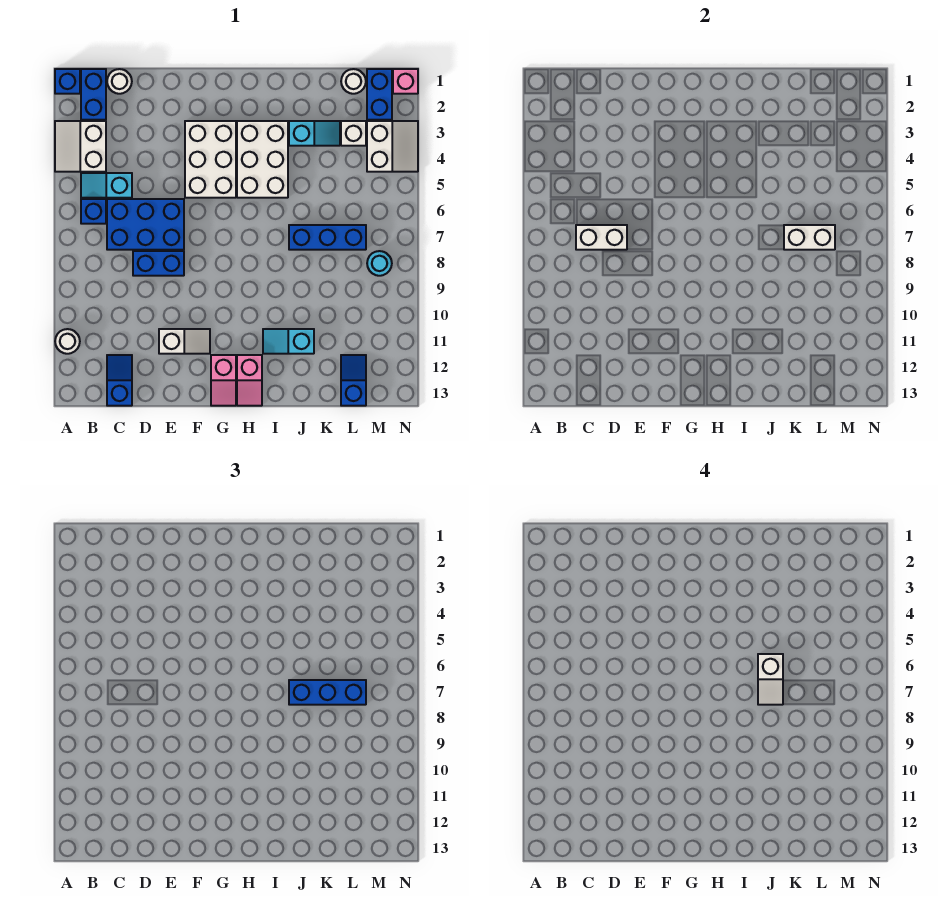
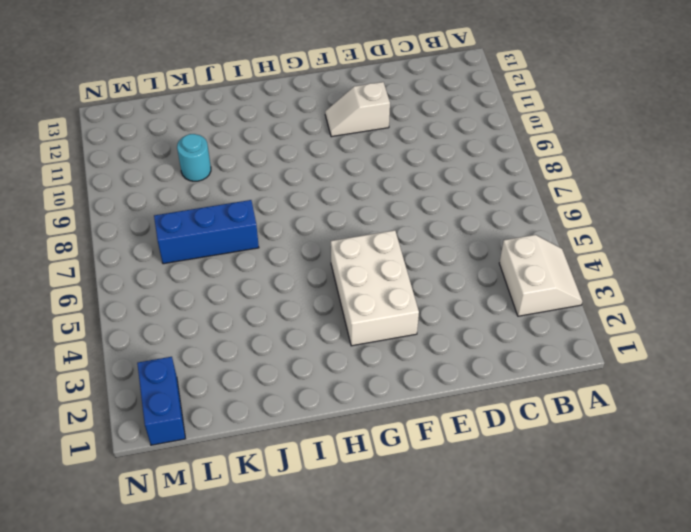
cyan round brick K10 level 1 -> cyan round brick M8 level 1
none -> blue brick A1 level 1
none -> white round brick A11 level 1
none -> blue brick B1:B2 level 1

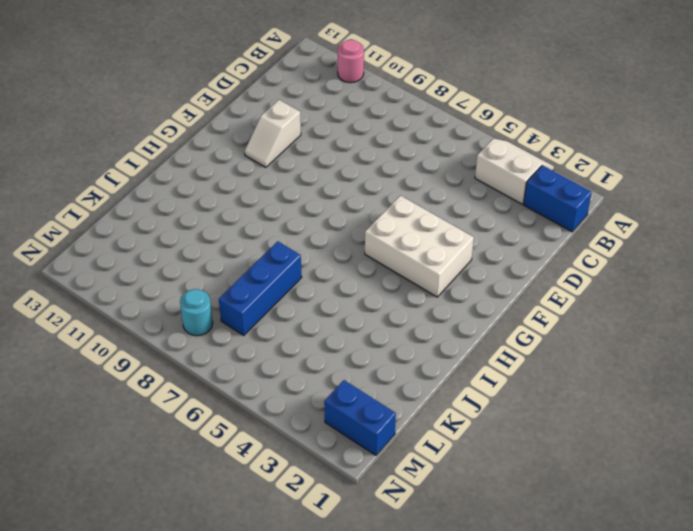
pink round brick A11 level 1 -> white round brick A11 level 1
none -> blue brick A1 level 1
none -> cyan slope B5:C5 level 1 top C
none -> blue brick B6 level 1

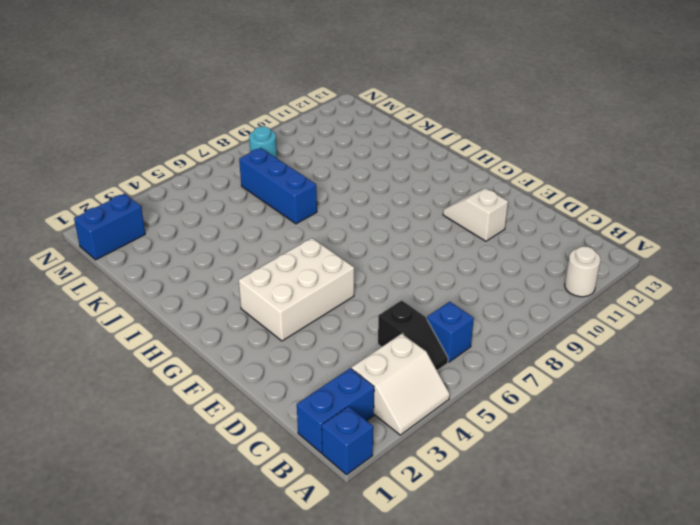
black slope B5:C5 level 1 top C -> cyan slope B5:C5 level 1 top C
none -> white round brick C1 level 1
none -> blue brick C6:E7 level 1
none -> blue slope C12:C13 level 1 top 13

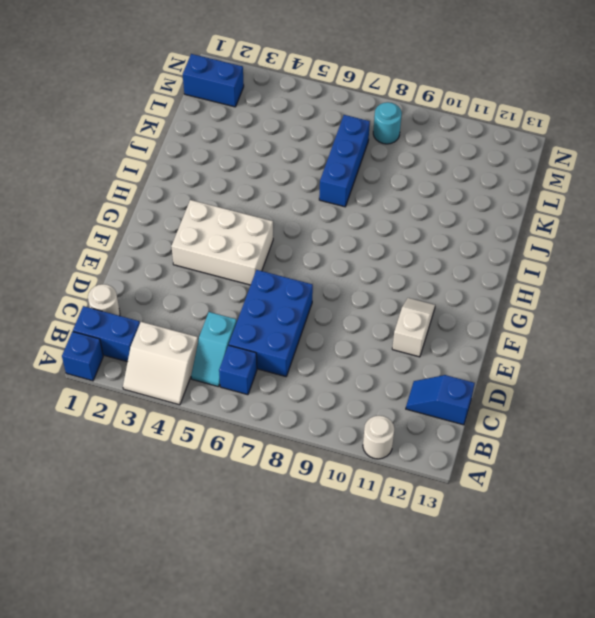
none -> blue brick D8:E8 level 1
none -> pink slope G12:G13 level 1 top 12
none -> white brick H3:I5 level 1

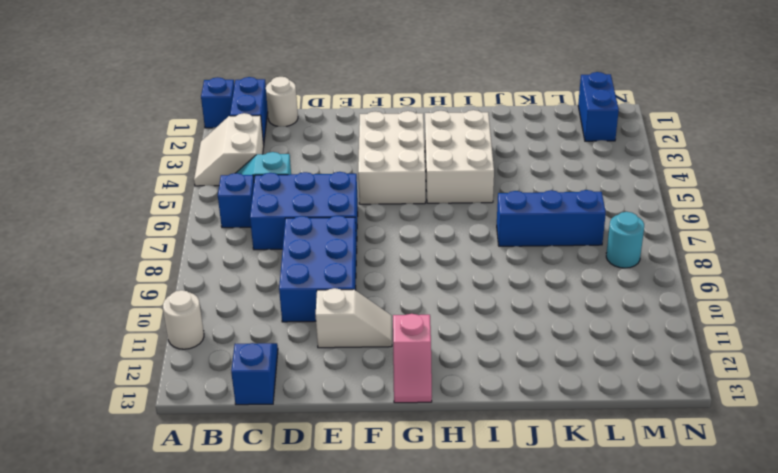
blue brick D8:E10 level 1 -> blue brick D8:E8 level 1
none -> pink slope H12:H13 level 1 top 12
none -> cyan slope I11:J11 level 1 top J
none -> cyan slope J3:K3 level 1 top J

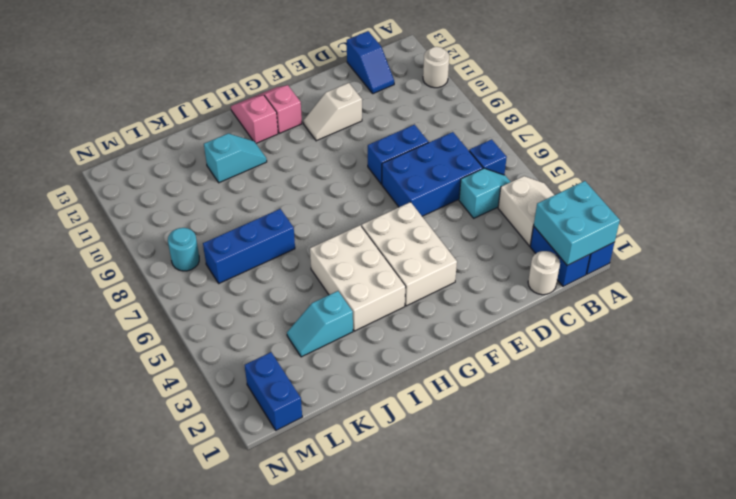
cyan brick A1:B2 level 2 -> none
none -> white round brick L1 level 1
none -> white brick L3 level 1
none -> blue slope L12:L13 level 1 top 13

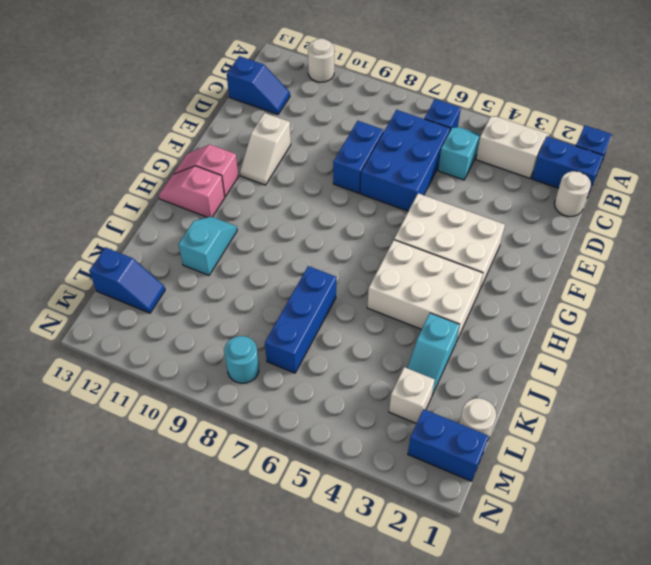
none -> white slope M3:N4 level 1 top M
none -> pink brick N1 level 1
none -> white brick C7:D7 level 2

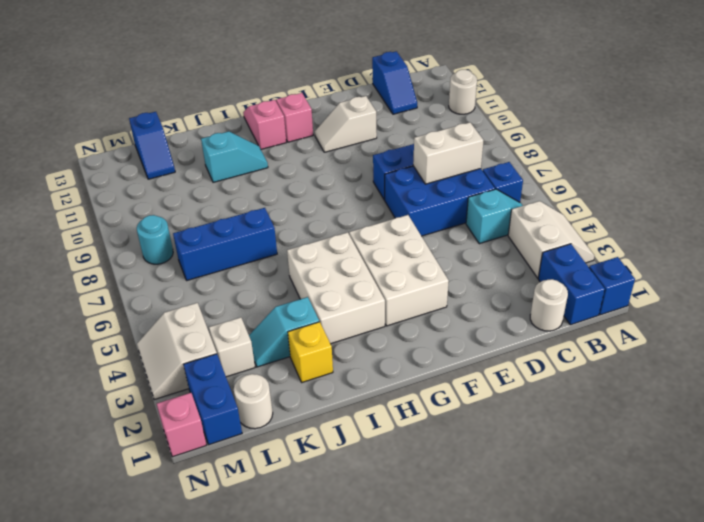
yellow brick J2 level 1 -> none
none -> white brick K7:L7 level 2
none -> blue brick J7:L7 level 3
none -> white slope J6:J7 level 4 top 6

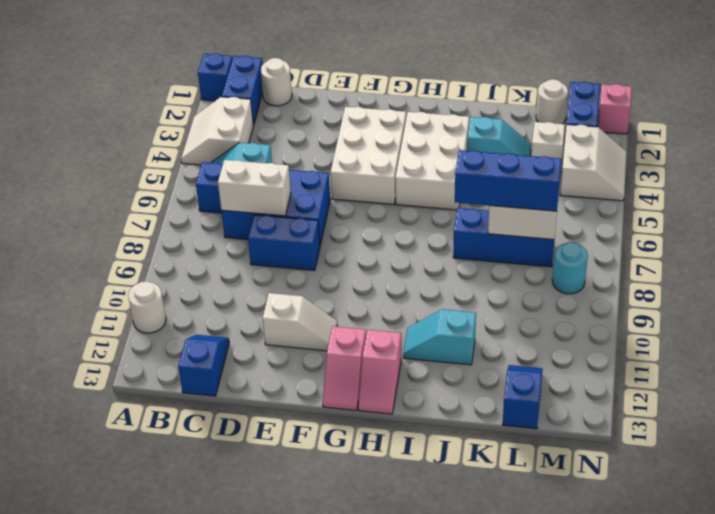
none -> white slope J6:J7 level 4 top 6

